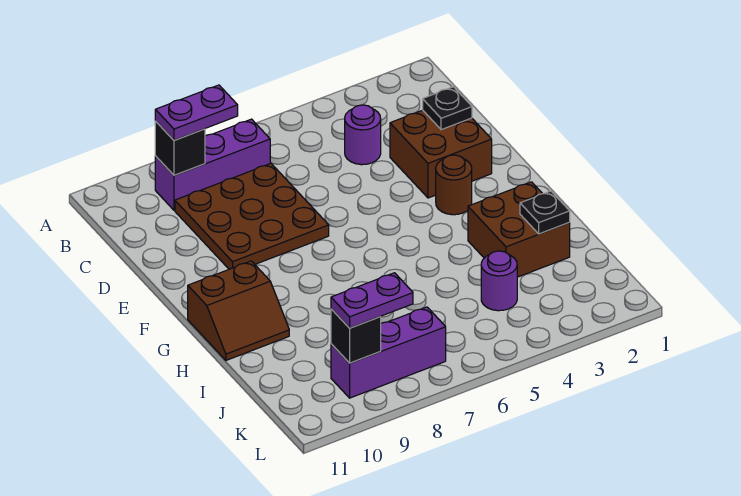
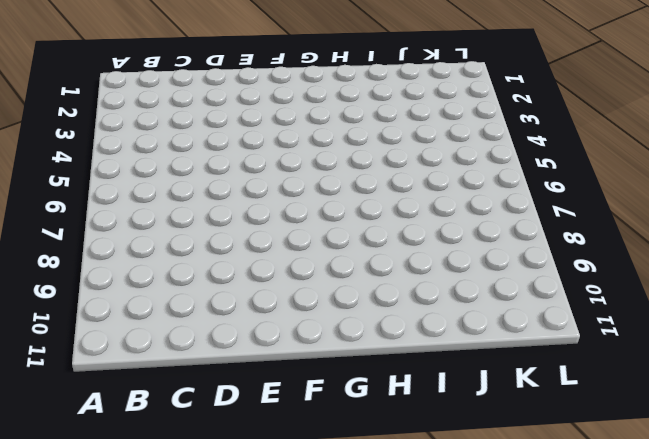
none -> purple brick B7:B9 level 1
none -> purple round brick C4 level 1
none -> brown plate C7:E9 level 1

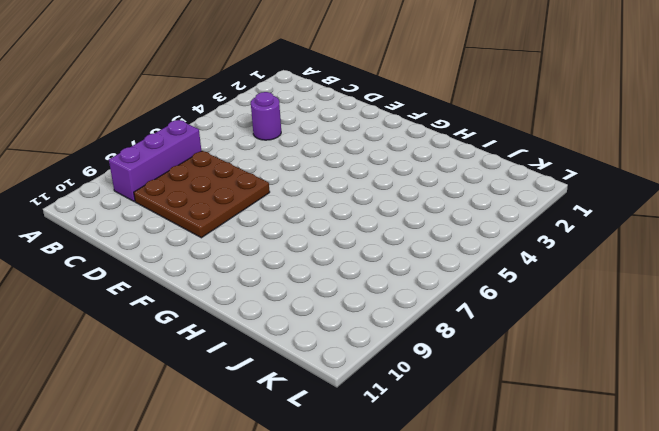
none -> brown brick D2:E3 level 1
none -> brown round brick F3 level 1
none -> brown slope G10:H11 level 1 top G

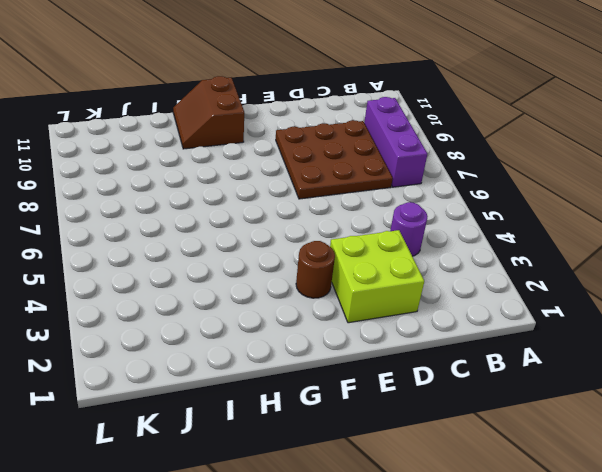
lime brick D2:E3 level 1 -> brown brick D2:E3 level 1
none -> brown brick H2:I3 level 1
none -> purple round brick J4 level 1
none -> purple brick K7:K9 level 1

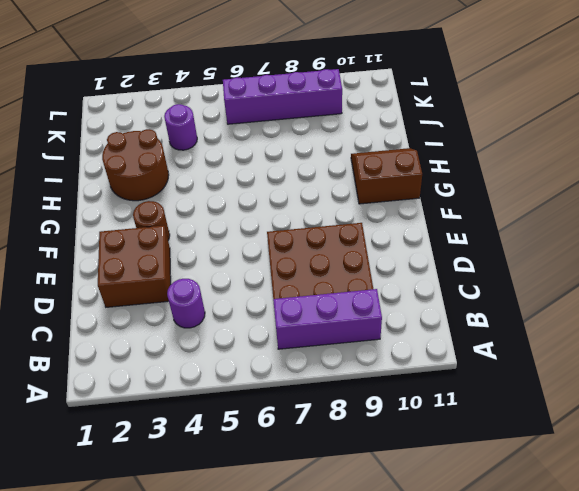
brown round brick H2:I3 level 1 -> brown brick H2:I3 level 1
purple brick K6:K9 level 1 -> purple brick K7:K9 level 1
none -> black brick B9 level 2
none -> black plate D2 level 2
none -> black plate I2 level 2

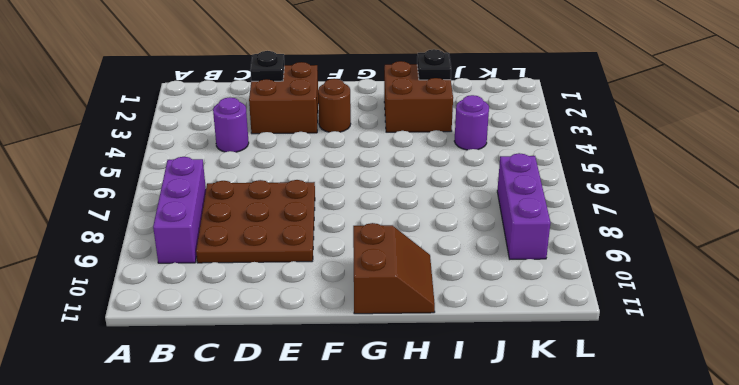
none -> black brick B9 level 2
none -> black brick K9 level 2
none -> purple plate B8:B9 level 3

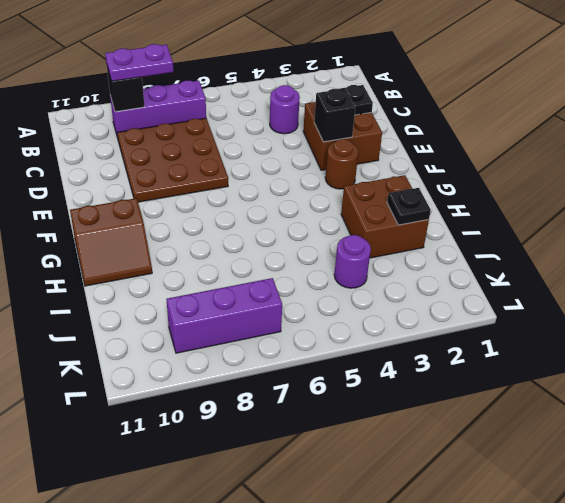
black brick E3 level 2 -> black brick K9 level 2
none -> purple plate K8:K9 level 3

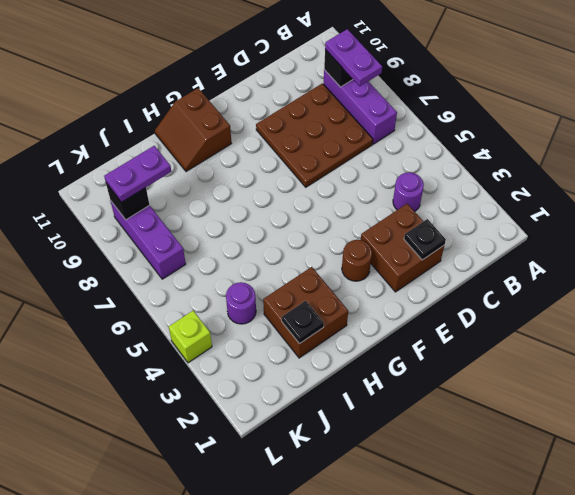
purple plate J9:K9 level 3 -> purple plate K8:K9 level 3
lime brick L4 level 1 -> none

